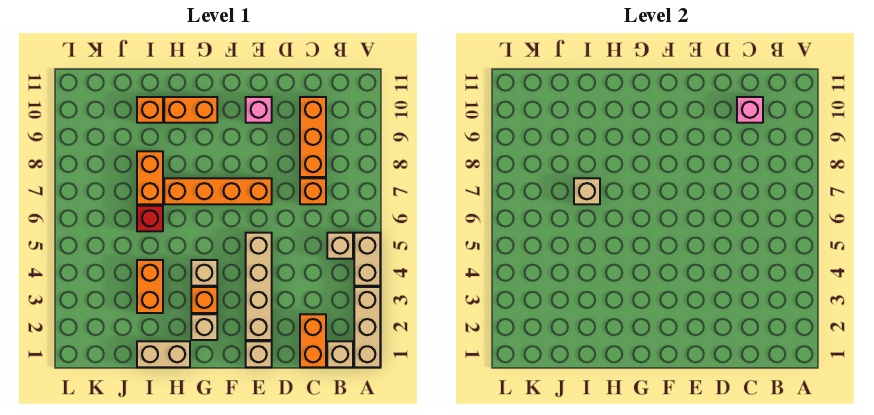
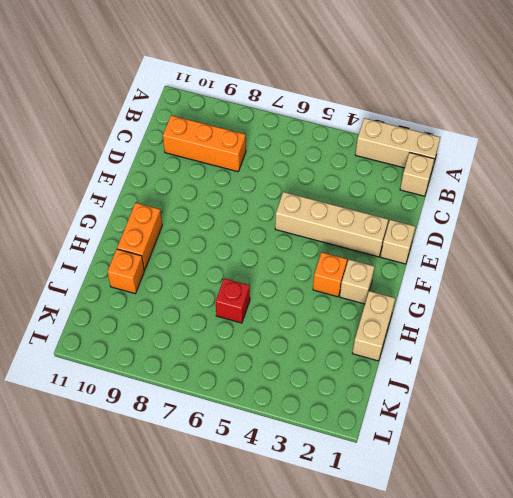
none -> tan brick A4:A5 level 1
none -> tan brick B5 level 1
none -> orange brick C1:C2 level 1

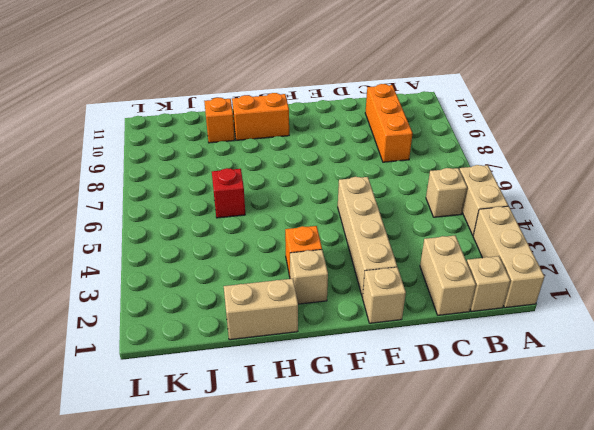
tan brick C1:C2 level 1 -> orange brick C1:C2 level 1
none -> orange brick C7 level 1
none -> orange brick E7:H7 level 1
none -> pink brick E10 level 1

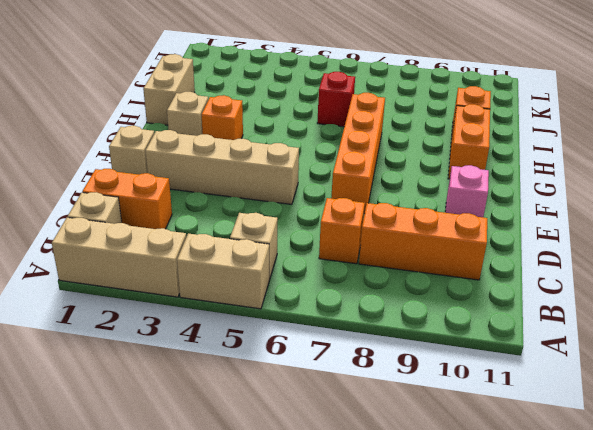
none -> tan brick G4 level 1
none -> orange brick I3:I4 level 1
none -> orange brick I7:I8 level 1

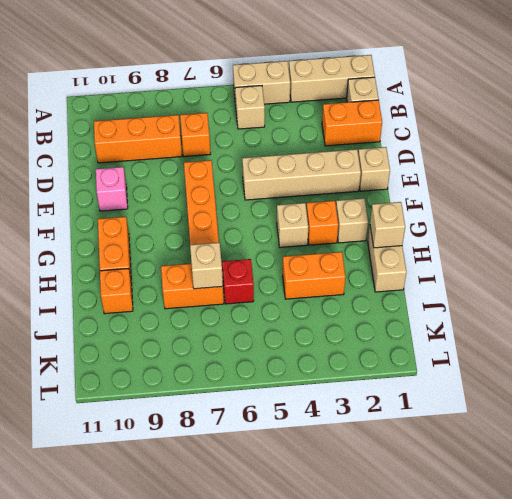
tan brick H1 level 2 -> none
none -> pink brick C10 level 2

